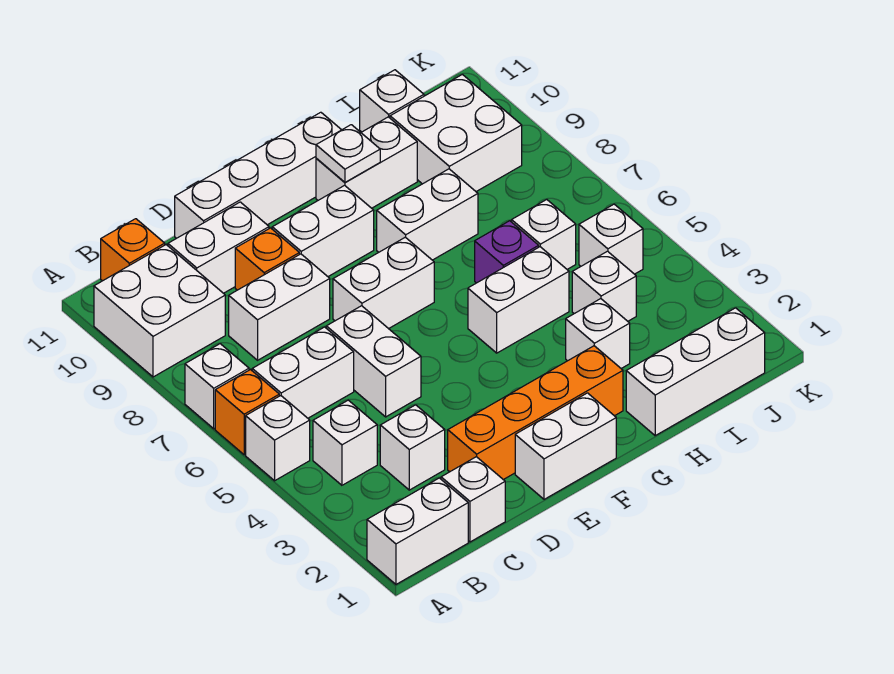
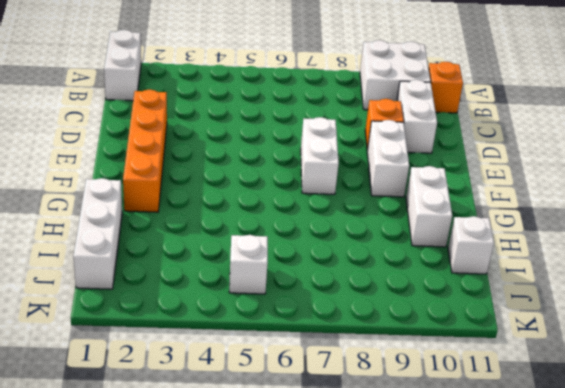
none -> white brick A5 level 1
none -> orange brick A6 level 1
none -> white brick A7 level 1
none -> white brick B4 level 1

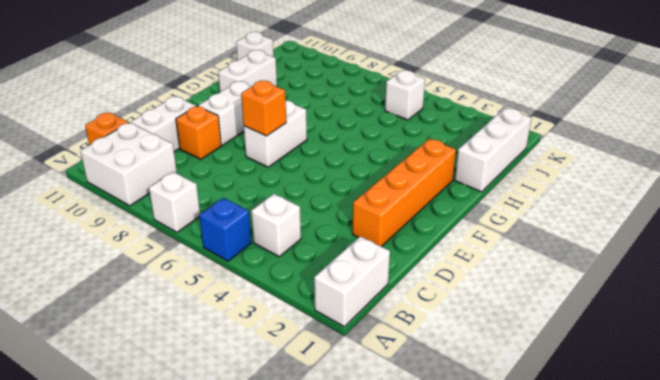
blue brick A5 level 1 -> white brick A5 level 1
orange brick E7 level 2 -> orange brick A6 level 1
none -> white brick B6:C6 level 1
none -> white brick C1 level 1
none -> white brick C3 level 1
none -> white brick C8:D8 level 1

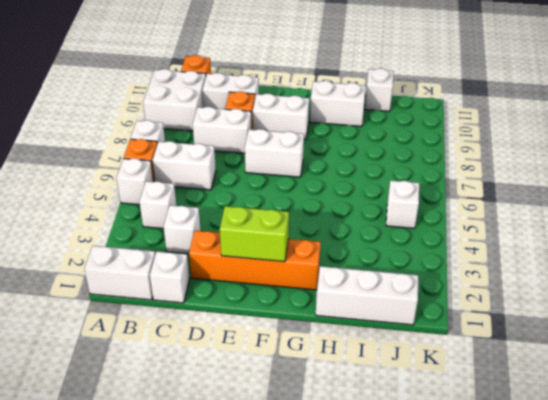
lime brick E2:F2 level 2 -> none
none -> white brick D5:D6 level 1
none -> white brick D11:G11 level 1
none -> white brick E1:F1 level 1
none -> white brick G5:H5 level 1

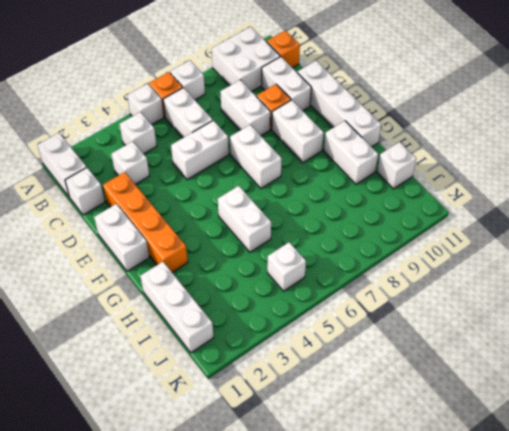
none -> white brick G8:H8 level 1
none -> white brick H3 level 1
none -> purple brick H6 level 1
none -> white brick I4 level 1

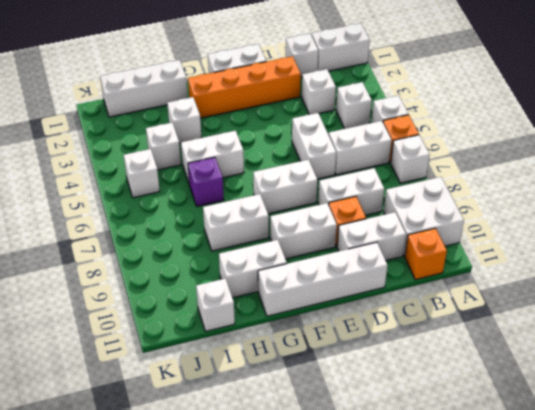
none -> white brick I6 level 1
none -> white brick I9:J10 level 1
none -> white plate G10 level 2

